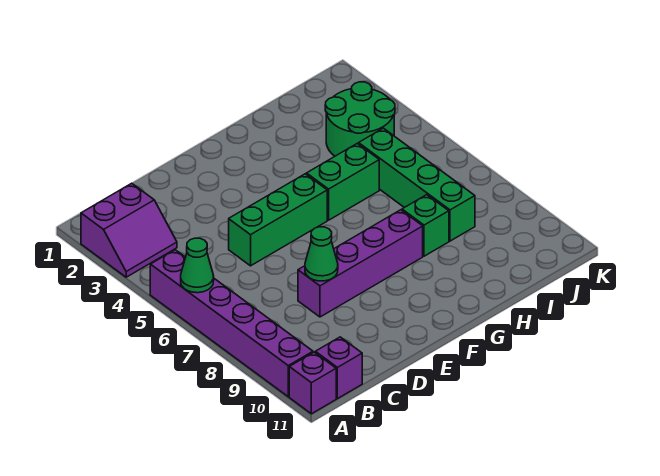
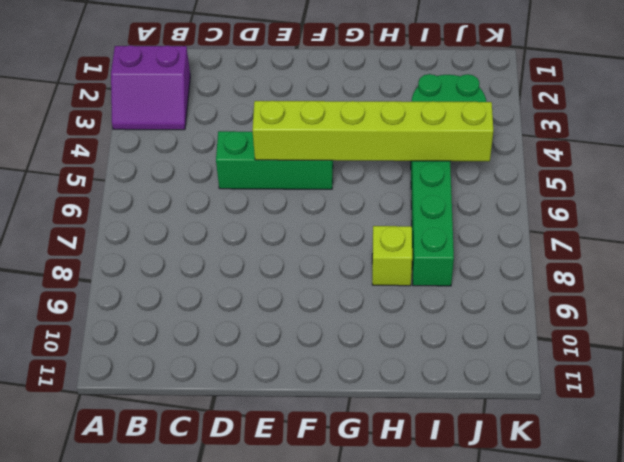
lime brick E5:J5 level 2 -> none
lime brick H8 level 1 -> green brick H8 level 1
none -> purple brick A5:A10 level 1
none -> purple brick A11 level 1
none -> purple brick B11 level 1

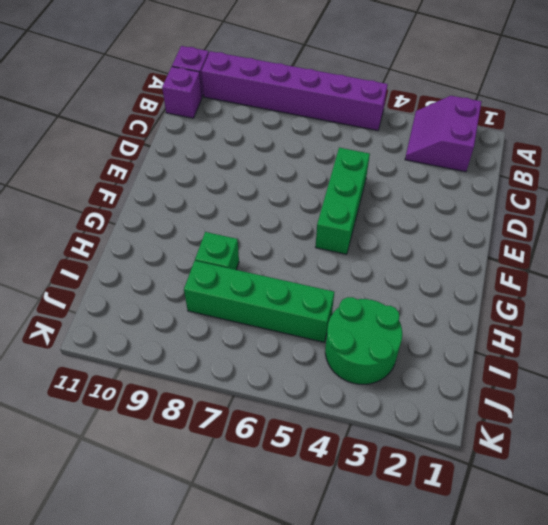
none -> purple brick D8:G8 level 1
none -> green brick G5:H5 level 1
none -> green cone A6 level 2

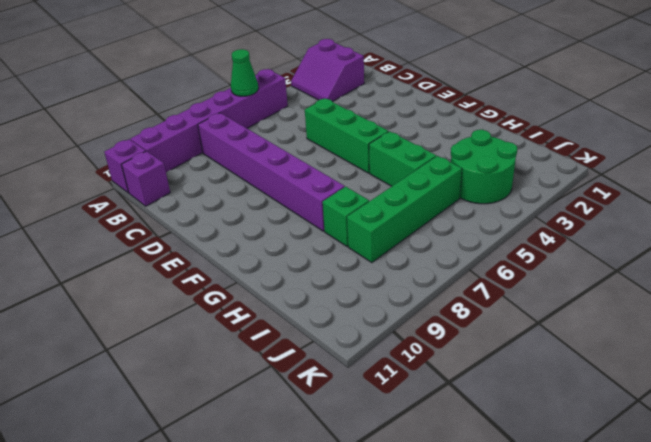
purple brick B8:G8 level 1 -> purple brick D8:G8 level 1
none -> green cone D8 level 2

